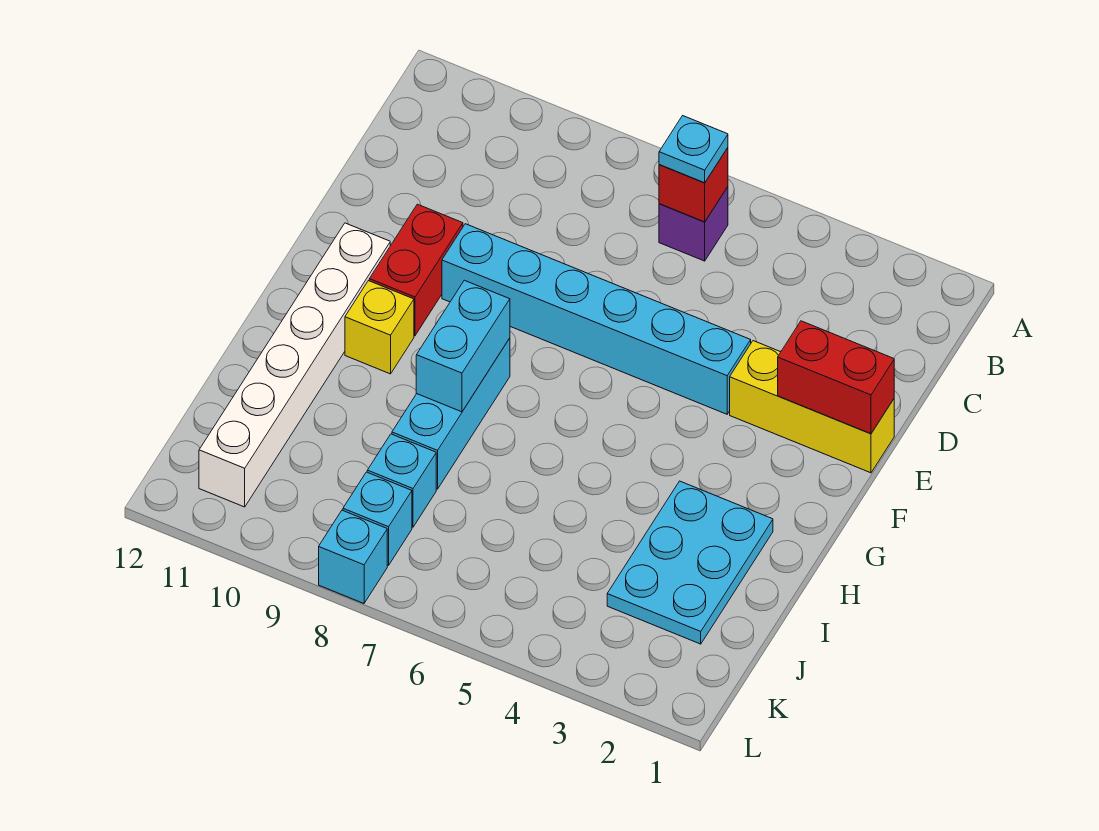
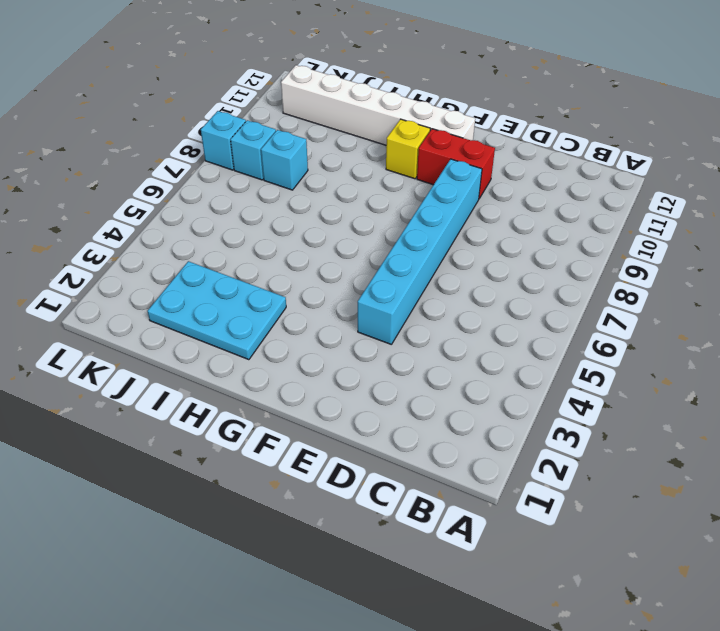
none -> purple brick B6 level 1
none -> yellow brick E1:E3 level 1
none -> cyan brick G8:I8 level 1

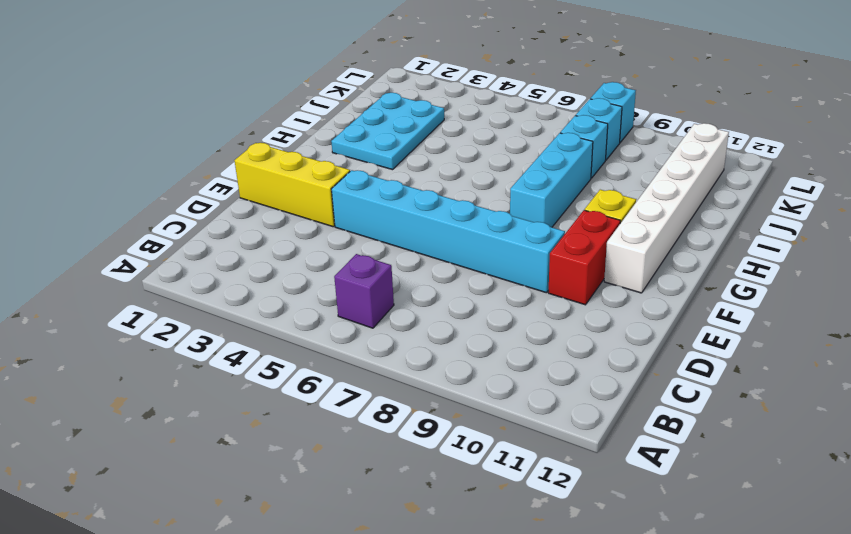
none -> red brick B6 level 2
none -> red brick E1:E2 level 2
none -> cyan brick G8:H8 level 2

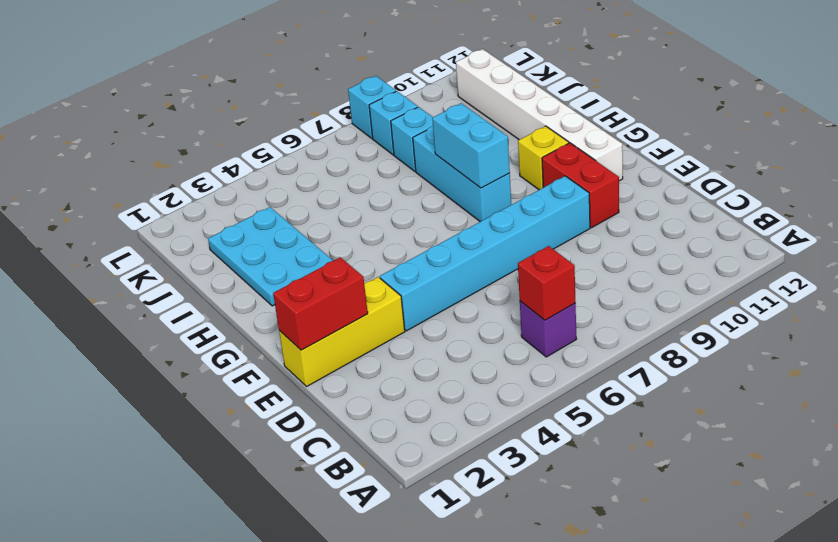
none -> cyan plate B6 level 3

